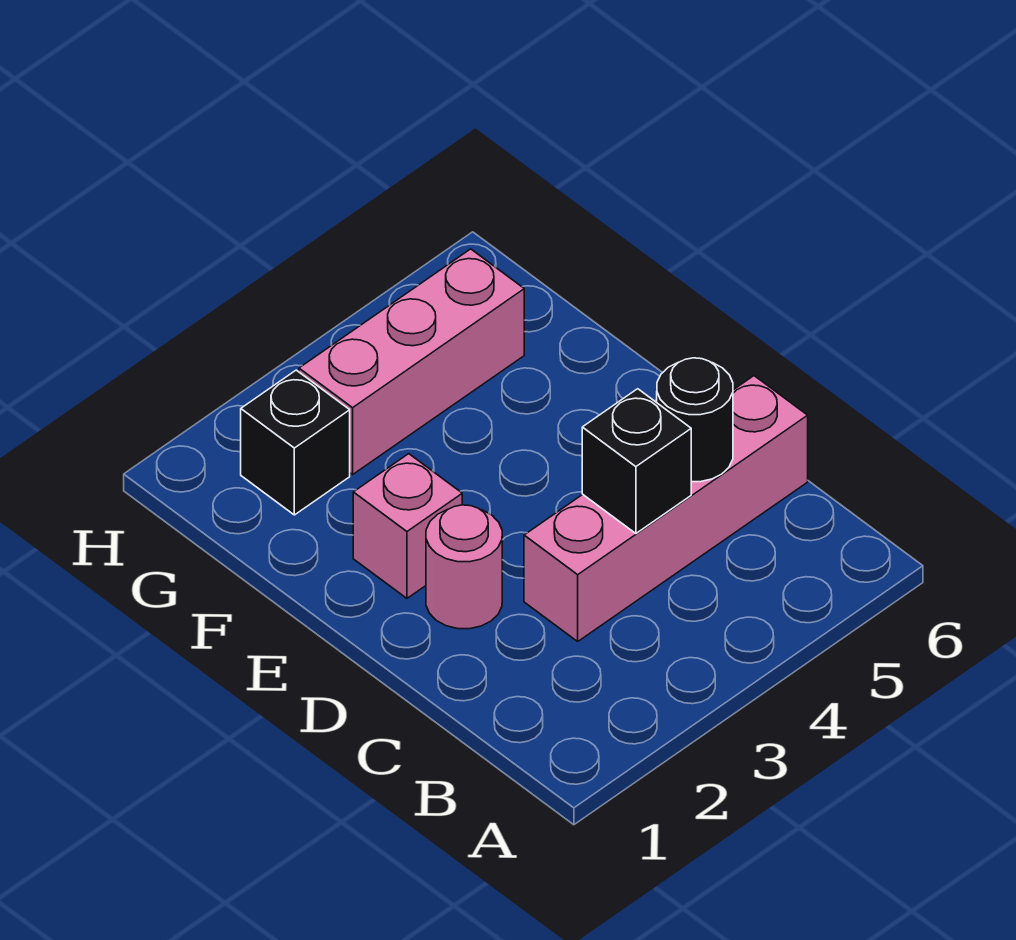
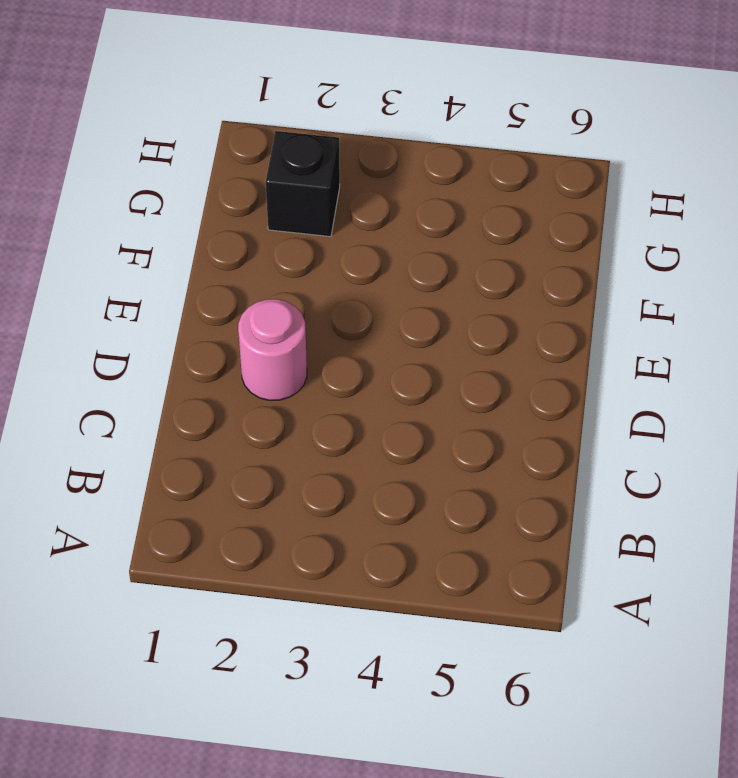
none -> pink brick C3:C6 level 1
none -> pink brick E2 level 1

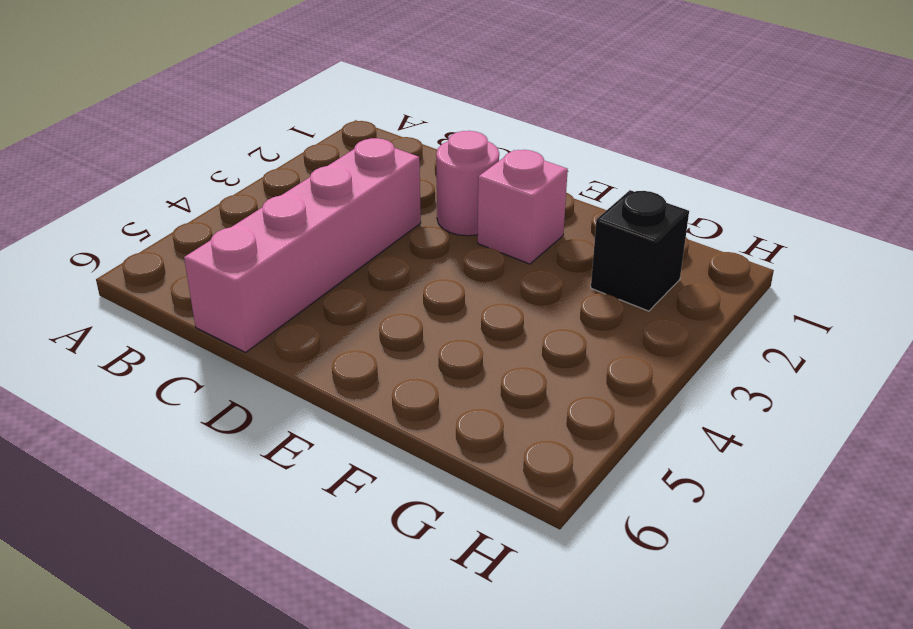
none -> pink brick G3:G5 level 1
none -> black brick C4 level 2

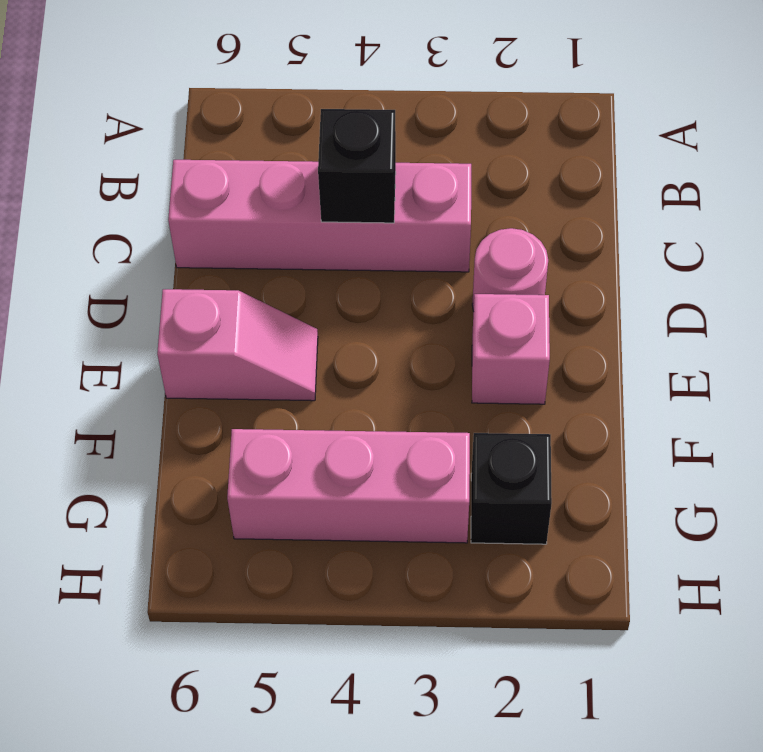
pink slope E5:E6 level 1 top 6 -> none
none -> black round brick C5 level 2

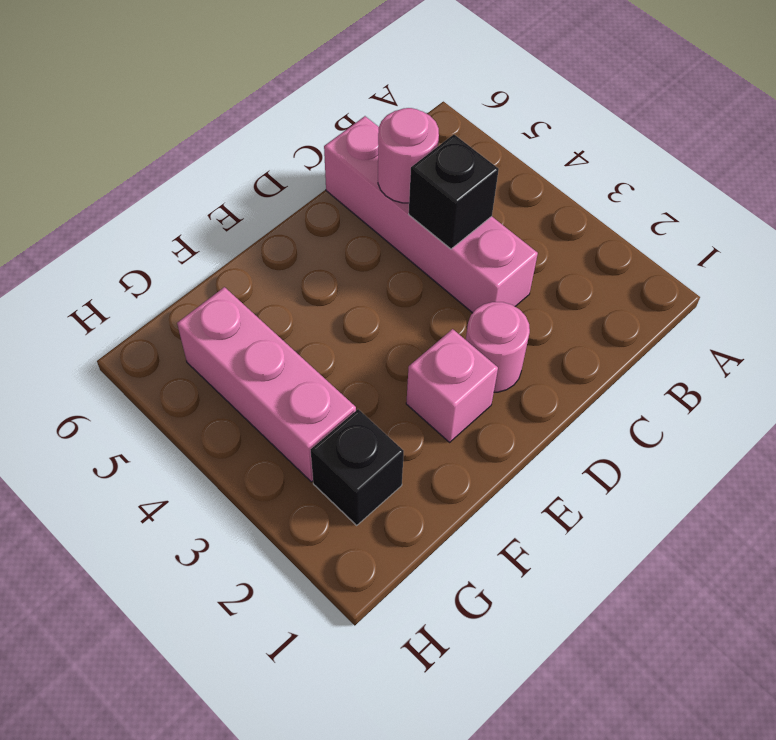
pink round brick C5 level 2 -> black round brick C5 level 2

